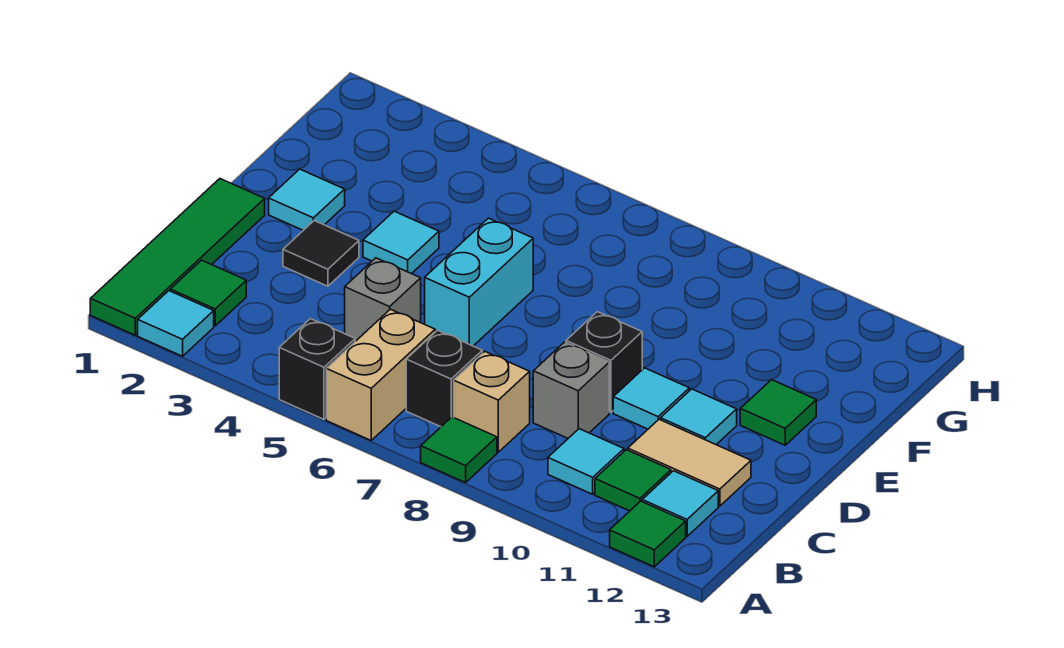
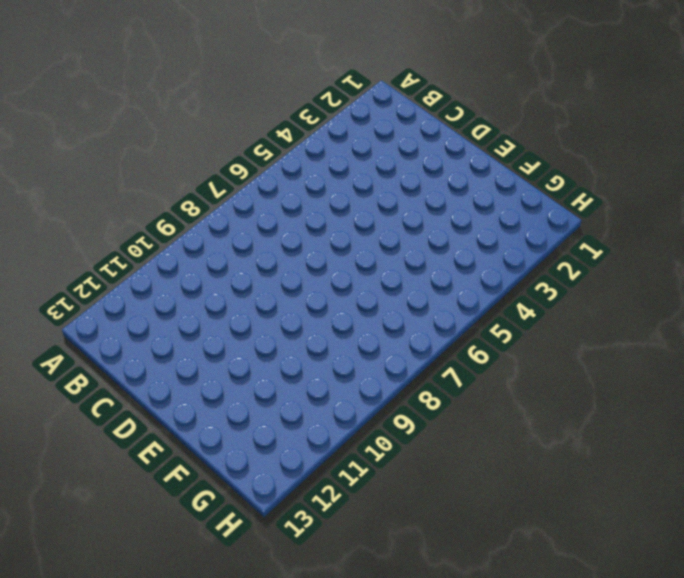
none -> green tile A1:D1 level 1
none -> cyan tile A2 level 1
none -> black brick A5 level 1

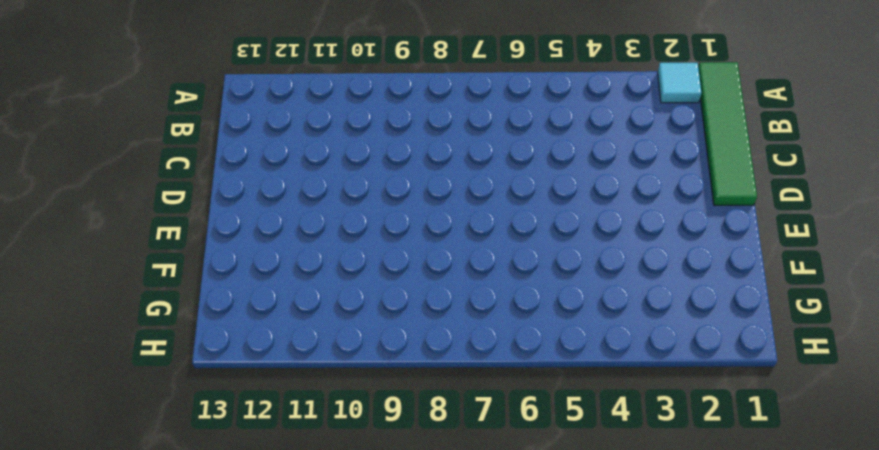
none -> black brick A5 level 1
none -> tan brick A6:B6 level 1
none -> green tile A8 level 1

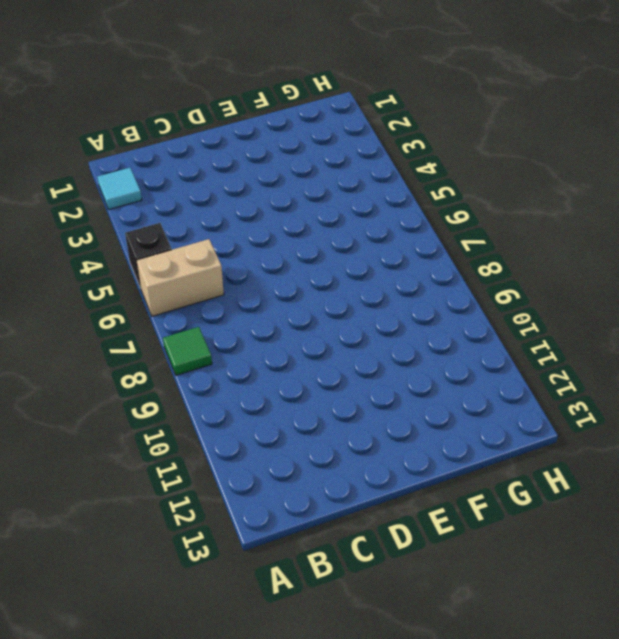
none -> green tile A1:D1 level 1
none -> green tile A12 level 1
none -> green tile B2 level 1

